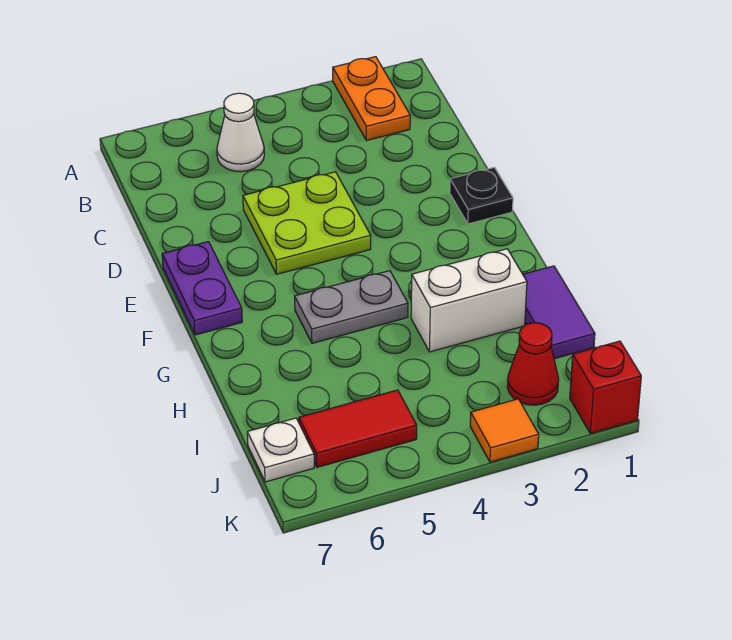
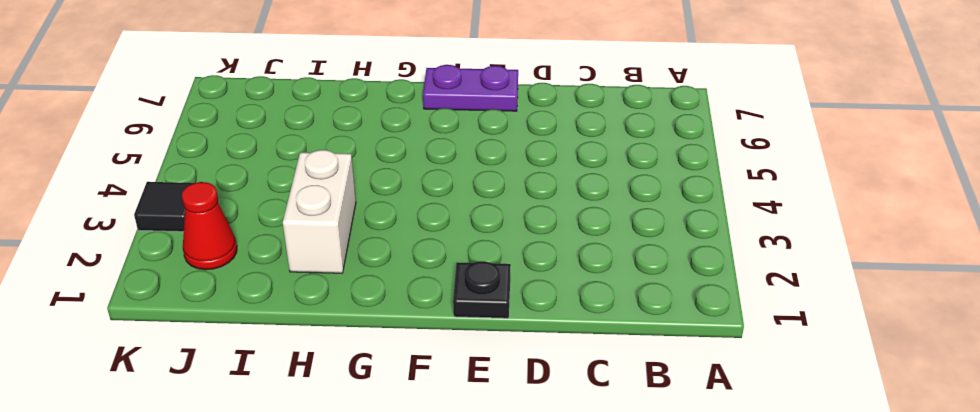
black tile K3 level 1 -> orange tile K3 level 1
none -> orange plate A2:B2 level 1
none -> white cone B5 level 1
none -> lime plate D4:E5 level 1

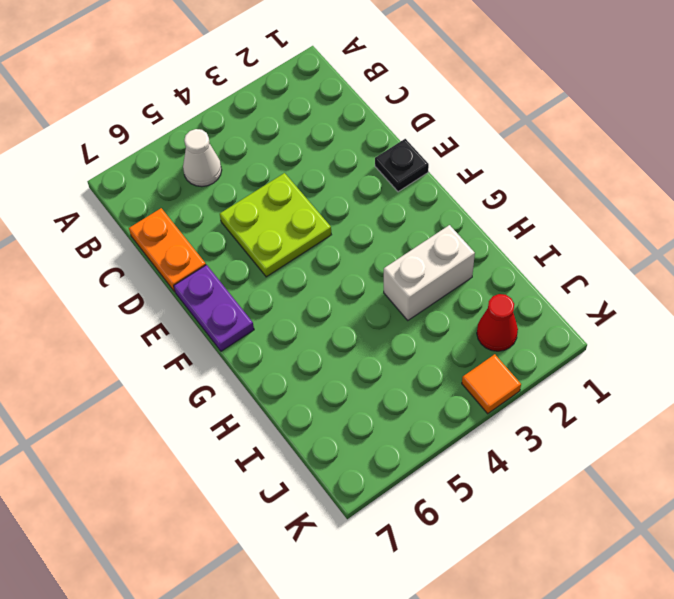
orange plate C7:D7 level 1 -> orange plate A2:B2 level 1
none -> grey plate G4:G5 level 1
none -> purple tile H1:I1 level 1
none -> red tile J5:J6 level 1

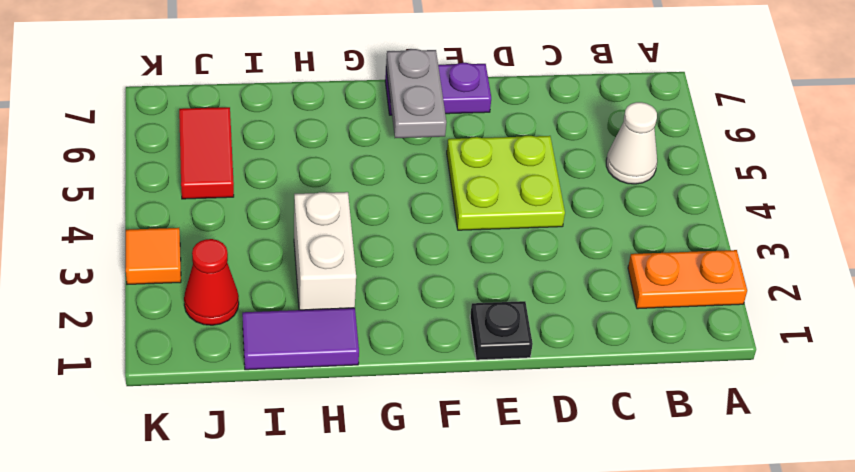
grey plate F6:F7 level 2 -> grey plate G4:G5 level 1
none -> white plate J7 level 1
none -> red brick K1 level 1

